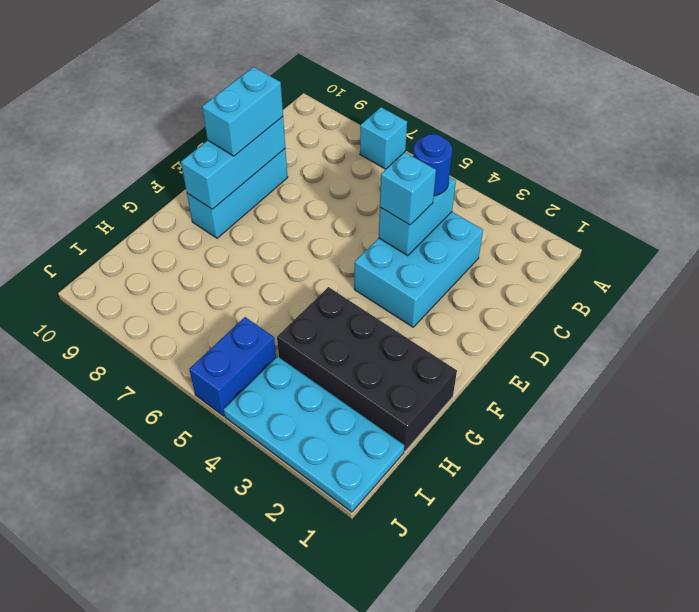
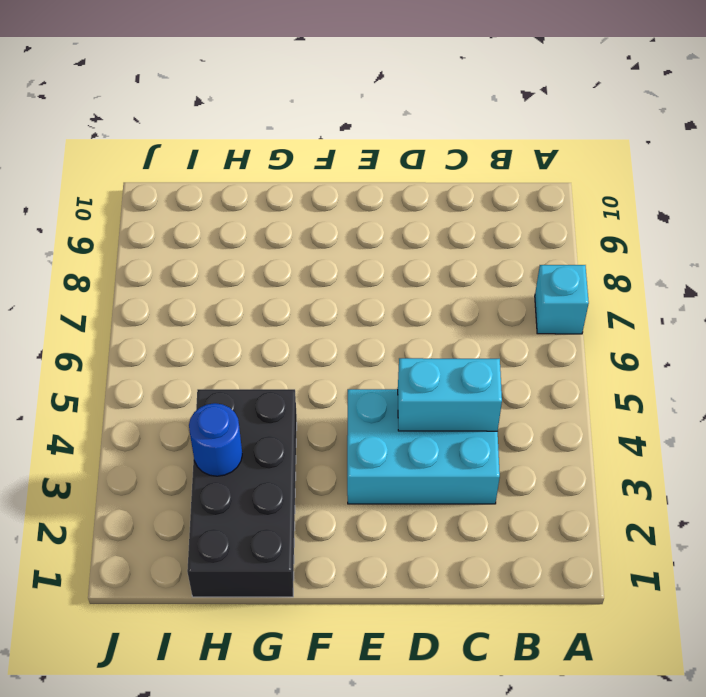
blue round brick H3 level 2 -> blue round brick C4 level 3
none -> cyan brick D9:F9 level 1
none -> cyan plate I1:J4 level 1

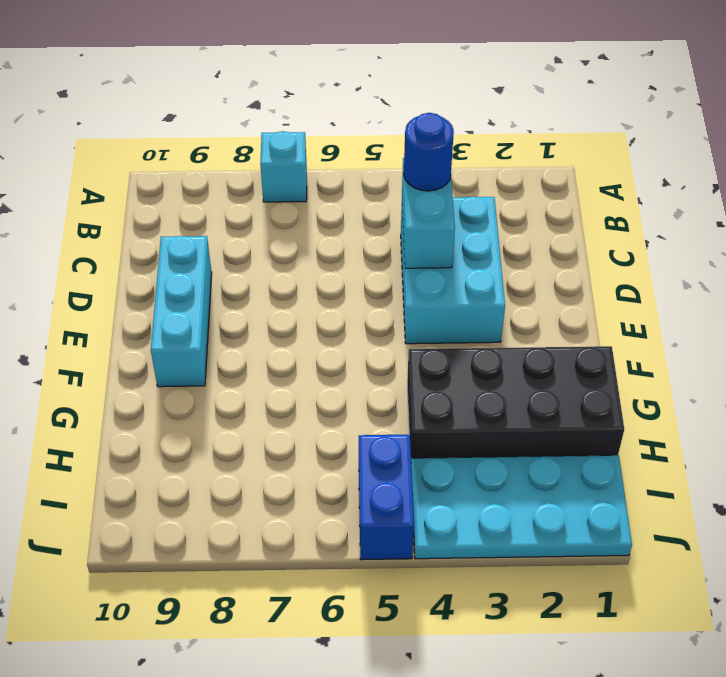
none -> cyan brick D9:F9 level 2
none -> cyan brick D4 level 3

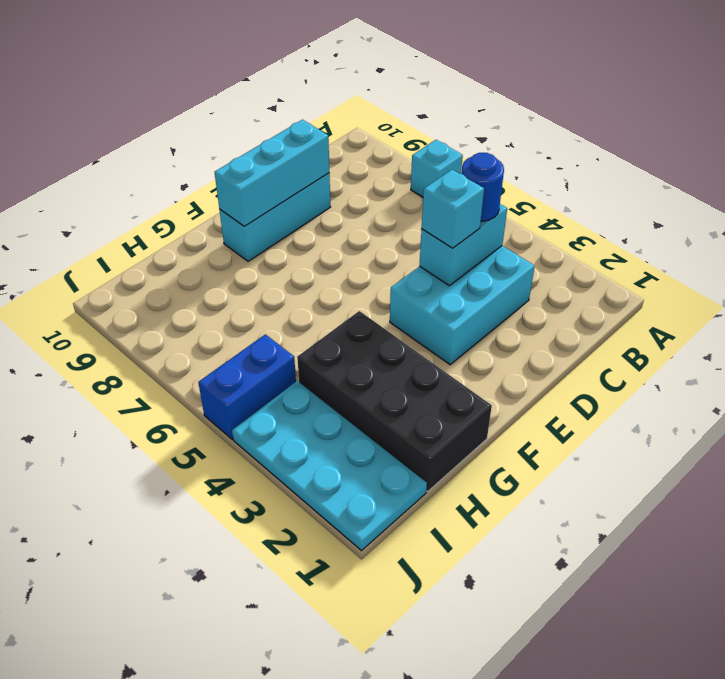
none -> cyan brick D9:E9 level 3

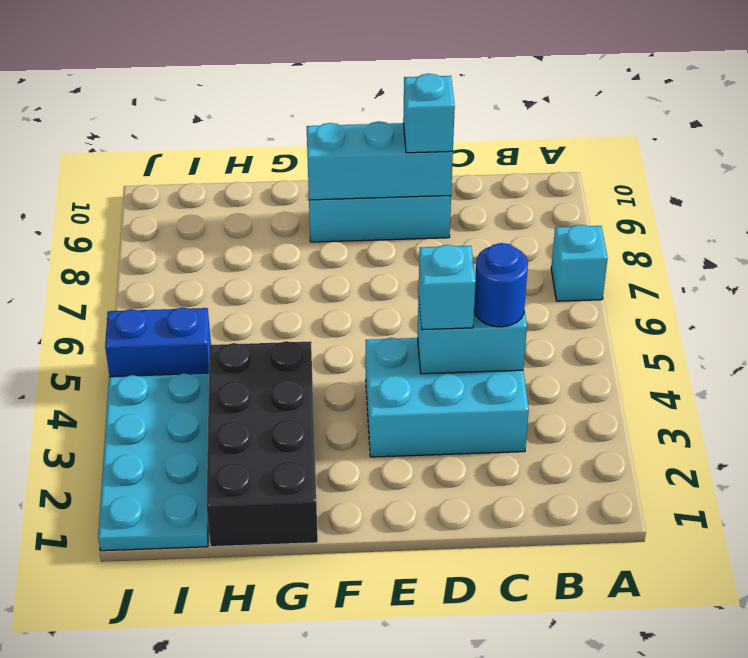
cyan brick D9 level 3 -> cyan brick D9:E9 level 3

